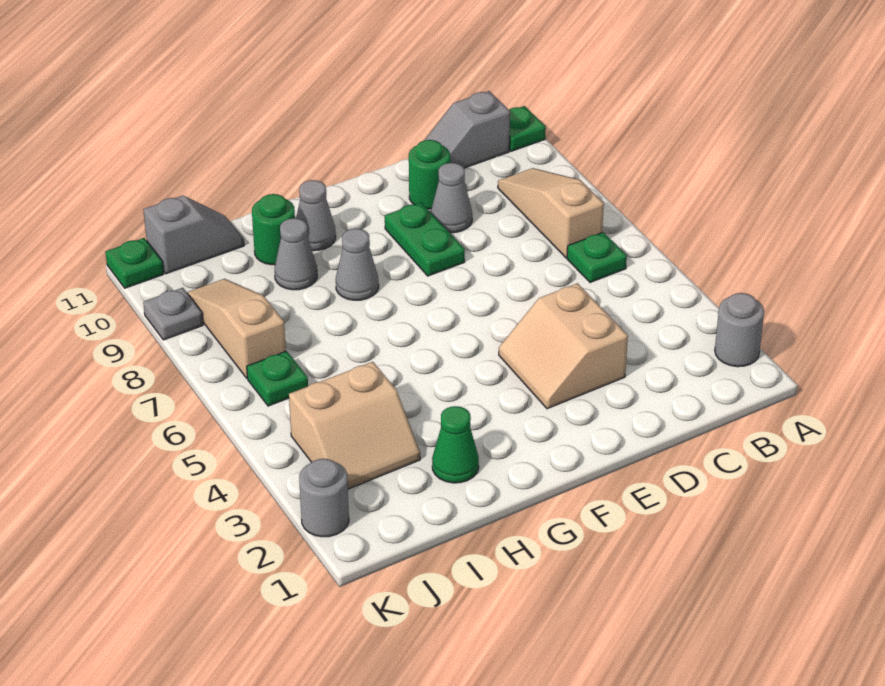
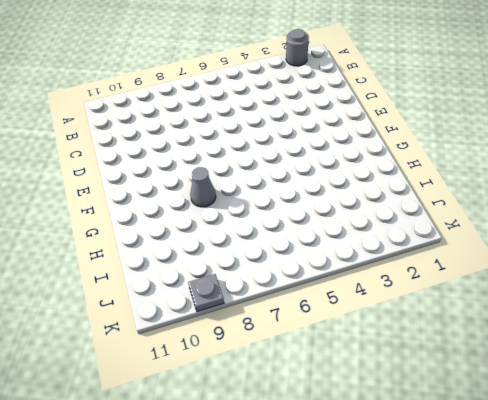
none -> green plate A11 level 1
none -> green plate B6 level 1
none -> tan slope B7:B9 level 1 top 7

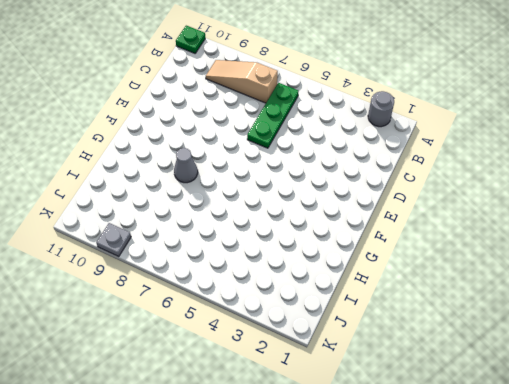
green plate B6:D6 level 1 -> green plate B6 level 1
none -> grey slope B11:C11 level 1 top B
none -> tan slope D3:E4 level 1 top D
none -> grey cone D9 level 1

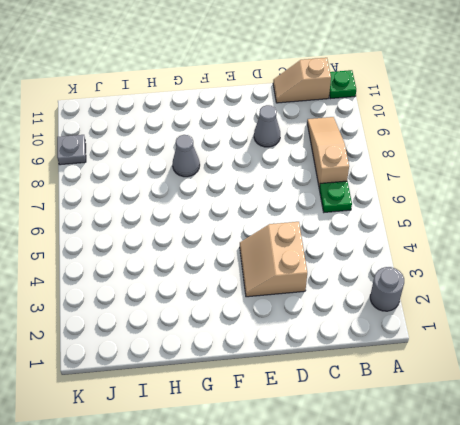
tan slope B11:C11 level 1 top B -> grey slope B11:C11 level 1 top B
none -> green round brick D10 level 1
none -> green plate E8:E9 level 1
none -> grey cone G10 level 1

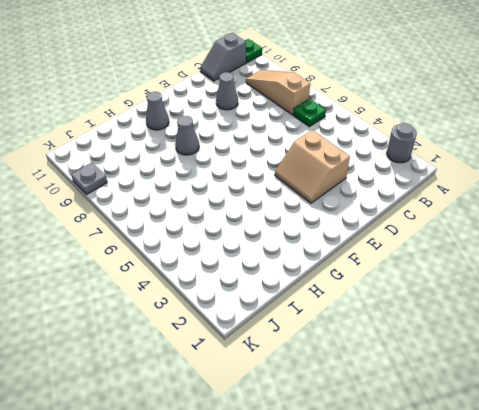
none -> green round brick D10 level 1
none -> green plate E8:E9 level 1
none -> green cone H2 level 1

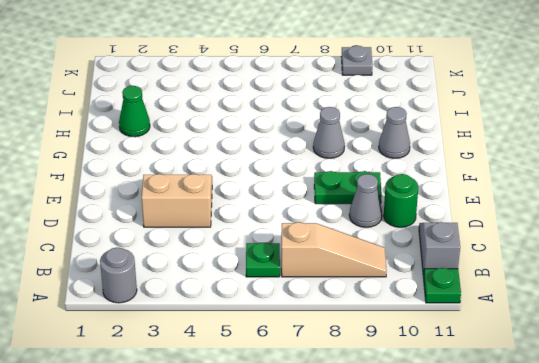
none -> grey cone H9 level 1
none -> green round brick H10 level 1
none -> tan slope I3:J4 level 1 top 4

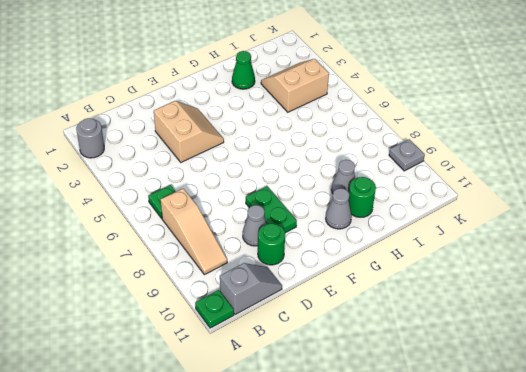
none -> grey cone G8 level 1
none -> grey slope I11:J11 level 1 top J
none -> green plate J6 level 1

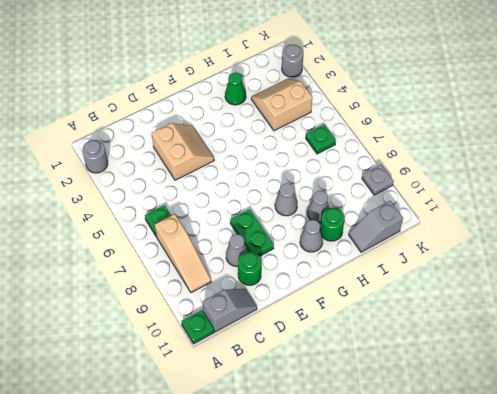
none -> tan slope J7:J9 level 1 top 7
none -> green plate K11 level 1

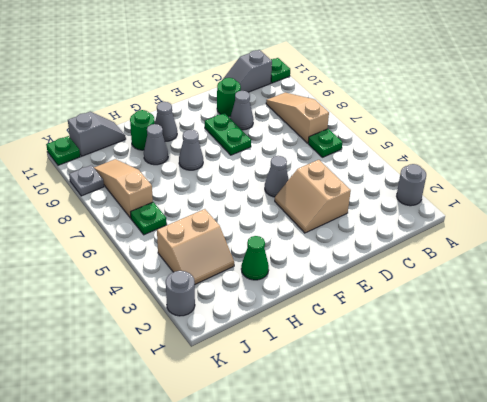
grey cone E5 level 1 -> none

